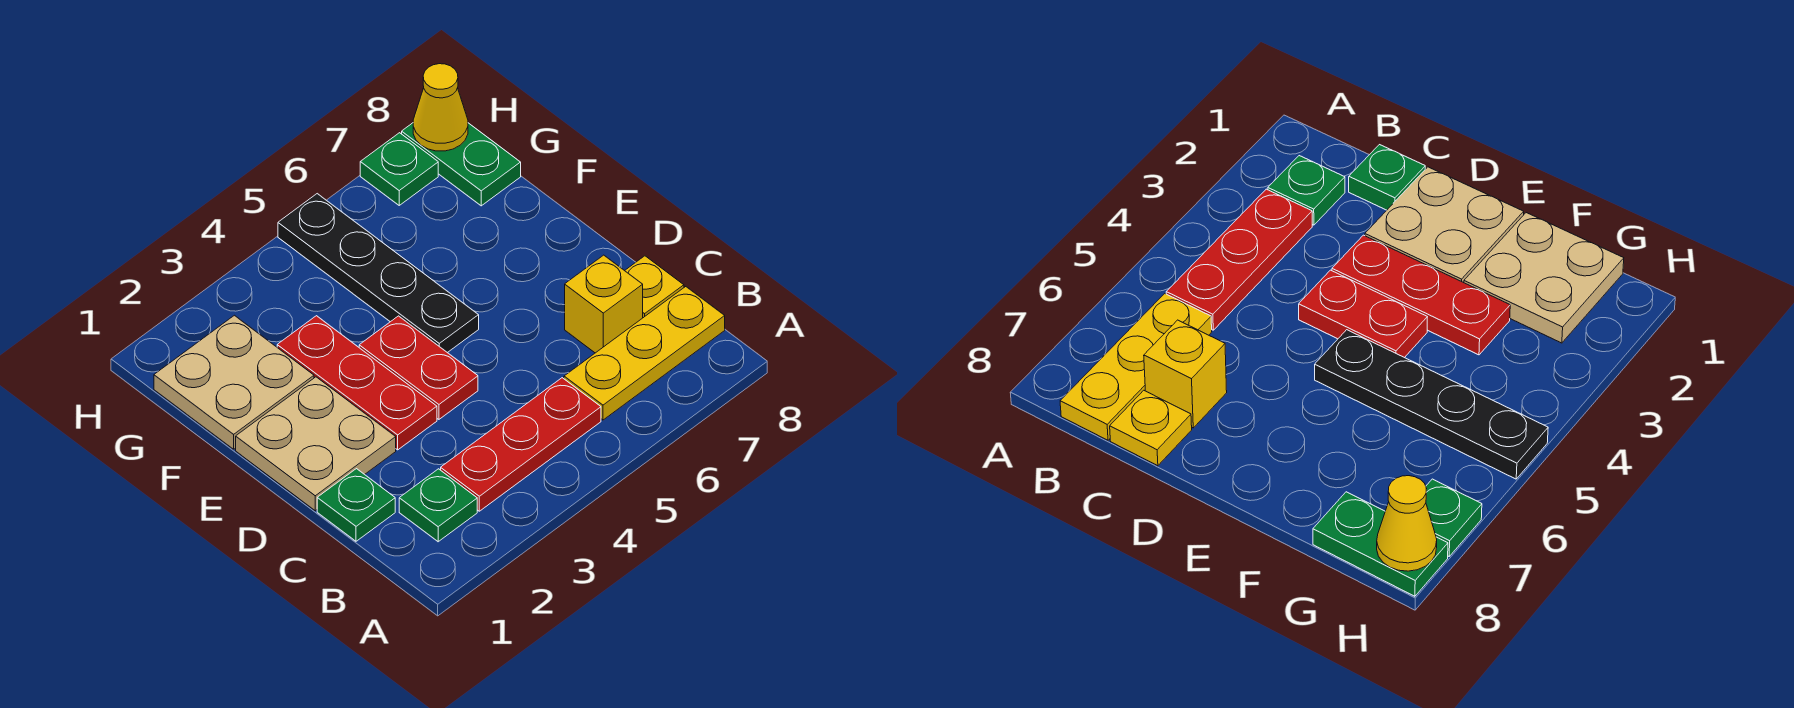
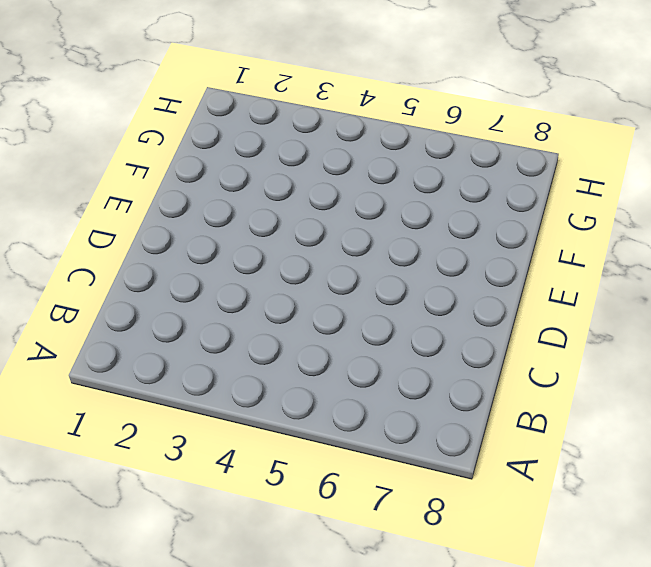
none -> green plate B2 level 1
none -> red plate B3:B5 level 1
none -> yellow plate B6:B8 level 1

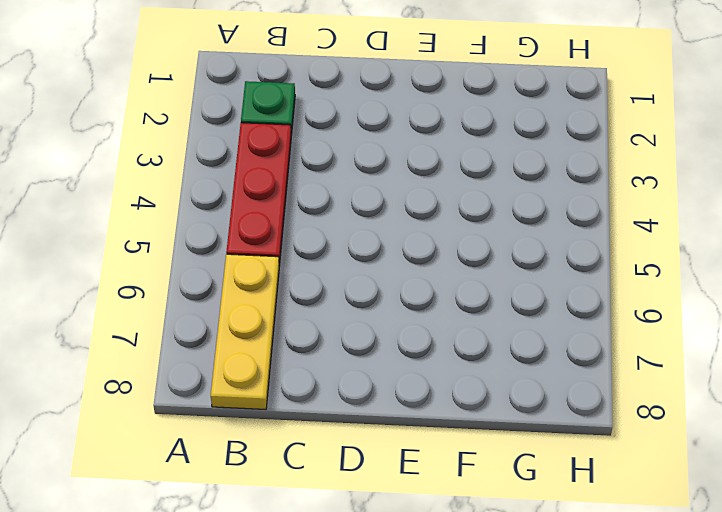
none -> green plate C1 level 1
none -> yellow brick C7 level 1
none -> yellow plate C8 level 1

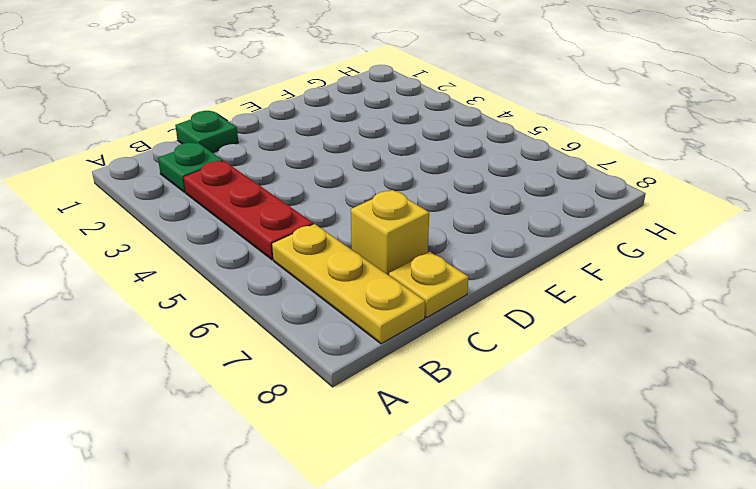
none -> tan plate D1:E2 level 1
none -> red plate D3:F3 level 1
none -> red plate D4:E4 level 1

